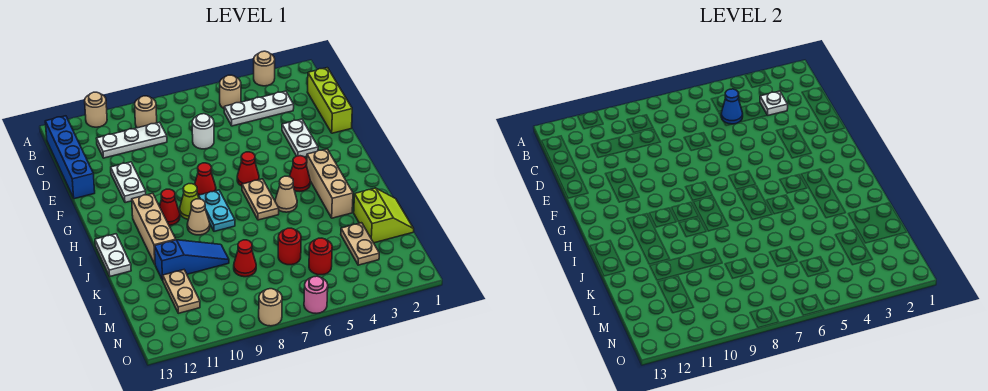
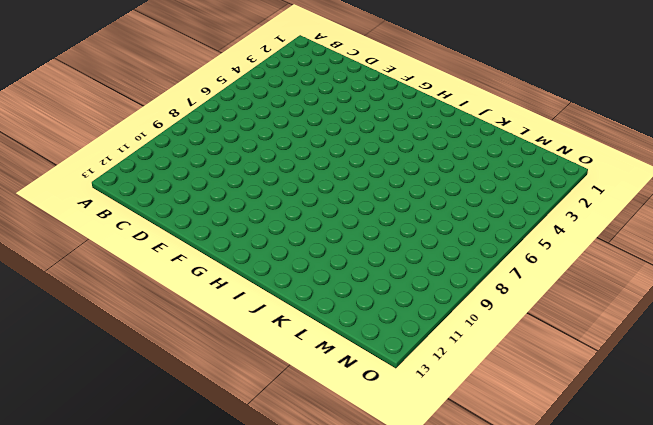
none -> tan round brick A3 level 1
none -> tan round brick A11 level 1
none -> tan round brick B5 level 1
none -> tan round brick B9 level 1

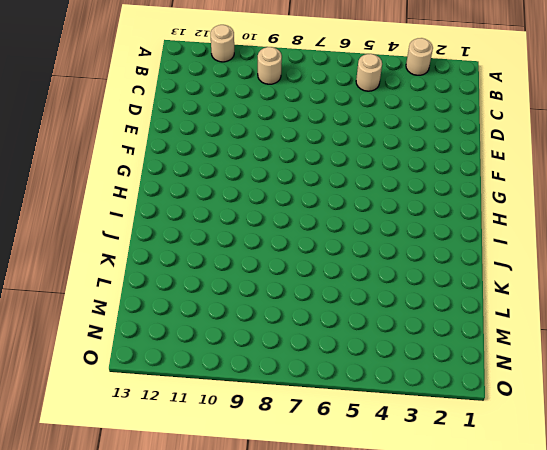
none -> blue brick B13:E13 level 1
none -> lime brick C1:E1 level 1
none -> white plate C3:C5 level 1
none -> white plate C9:C11 level 1

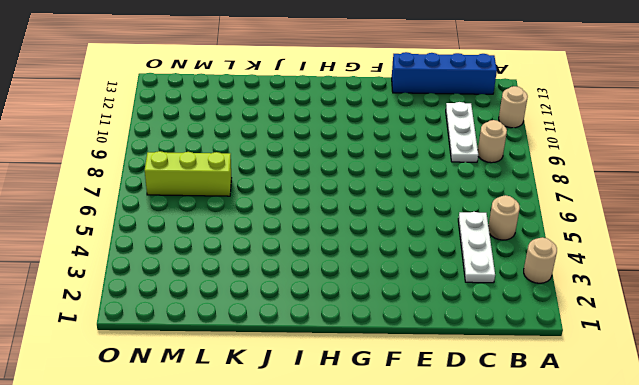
lime brick L7:N7 level 1 -> lime brick C1:E1 level 1
none -> white round brick D7 level 1
none -> white plate E3:F3 level 1
none -> white plate E11:F11 level 1
none -> red cone G6 level 1

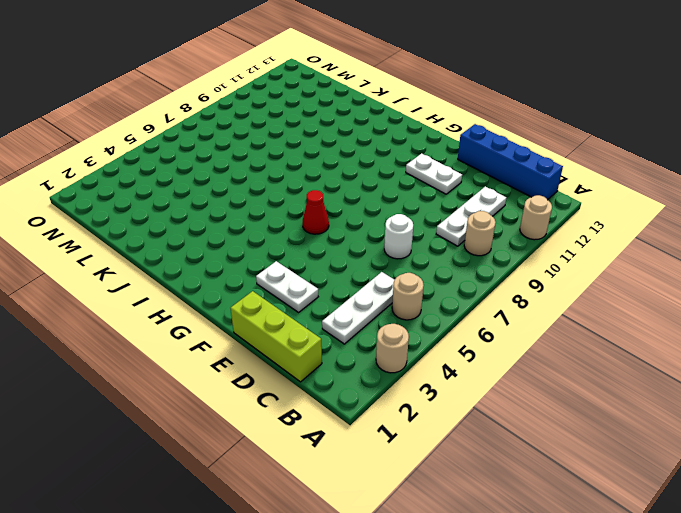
none -> red cone G8 level 1
none -> tan brick H3:J3 level 1
none -> red cone H4 level 1
none -> tan plate H6:I6 level 1

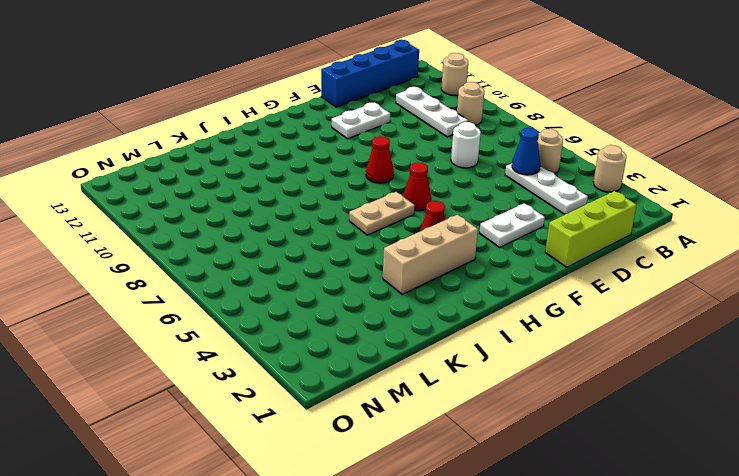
none -> cyan plate H8:I8 level 1
none -> lime cone H9 level 1
none -> red cone H10 level 1
none -> tan brick H11:J11 level 1

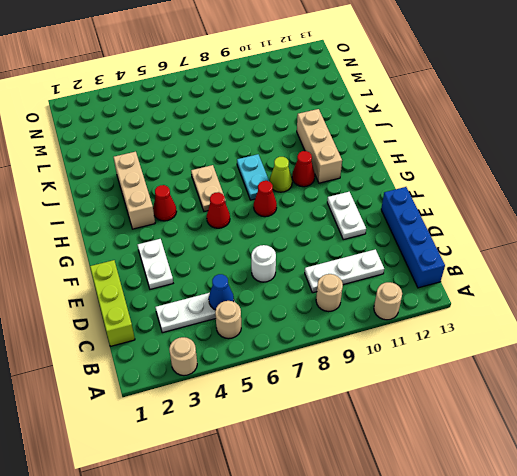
none -> tan cone I5 level 1
none -> tan cone I9 level 1
none -> white plate I13:J13 level 1
none -> lime slope K1:L2 level 1 top 2

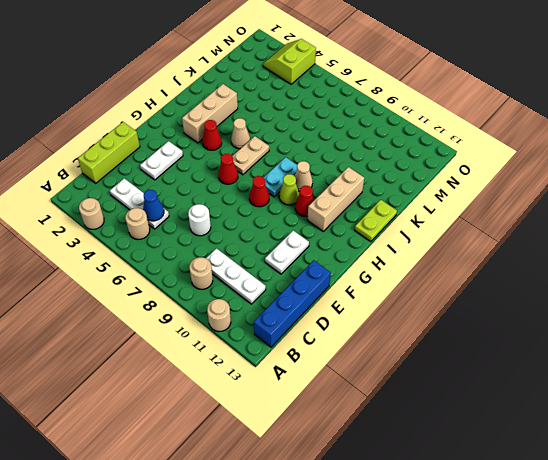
lime plate I13:J13 level 1 -> white plate I13:J13 level 1
lime slope N3:O4 level 1 top 4 -> lime slope K1:L2 level 1 top 2
none -> blue slope K9:K11 level 1 top 11
none -> tan plate L3:M3 level 1
none -> red round brick L6 level 1
none -> red cone L8 level 1

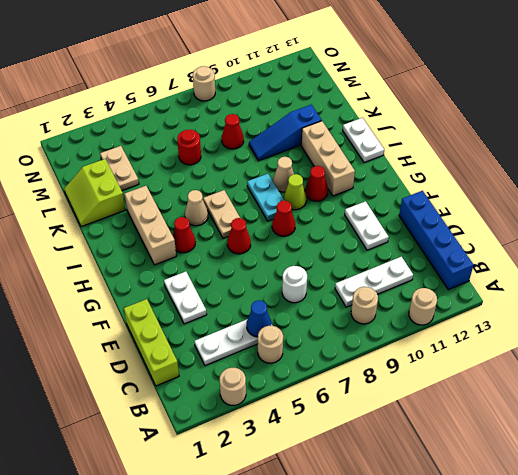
none -> tan plate L11:M11 level 1
none -> red round brick M5 level 1
none -> pink round brick O6 level 1
none -> white plate C3 level 2

